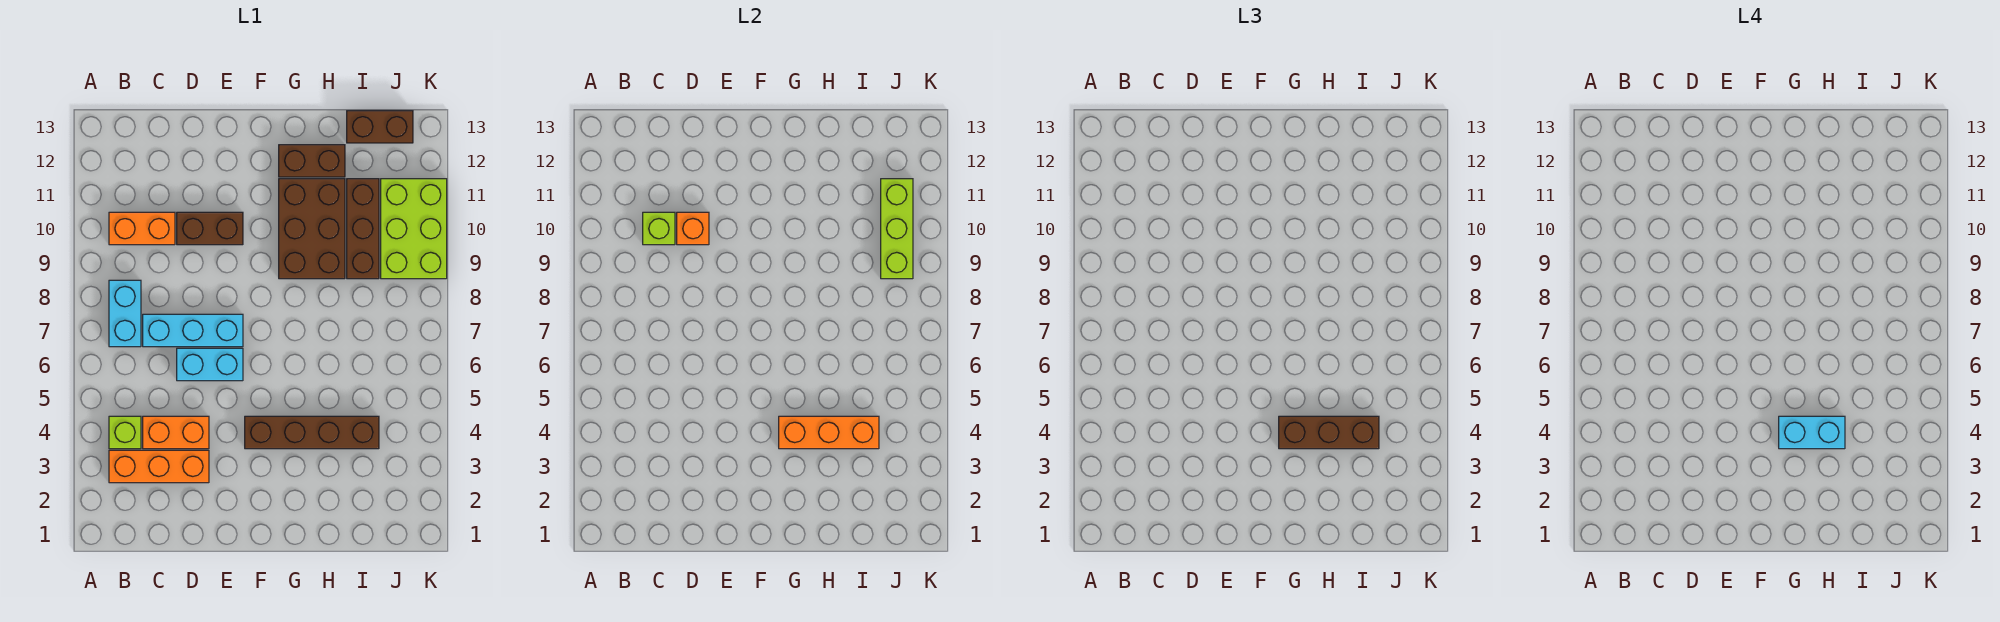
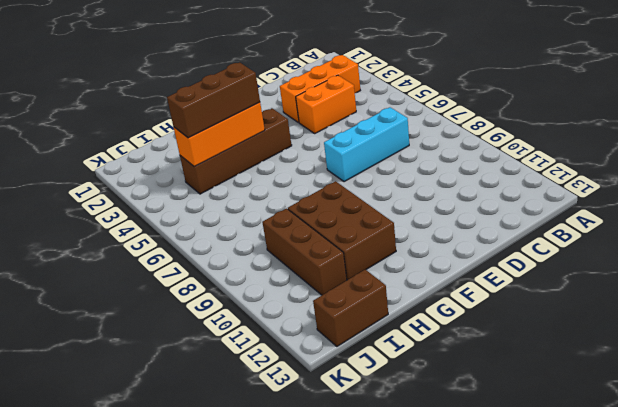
none -> lime brick B4 level 1
none -> cyan brick B7:B8 level 1
none -> orange brick B10:C10 level 1

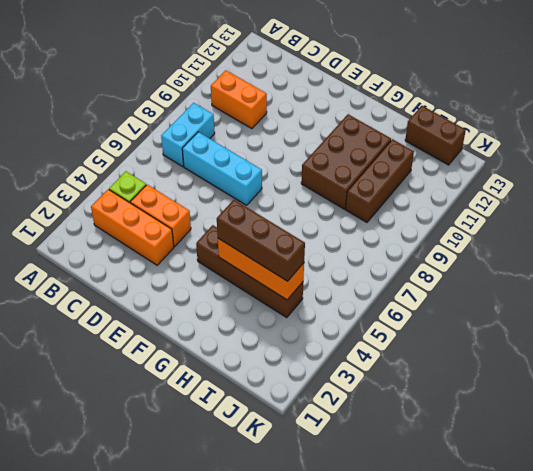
none -> cyan brick D6:E6 level 1
none -> brown brick D10:E10 level 1
none -> brown brick G12:H12 level 1

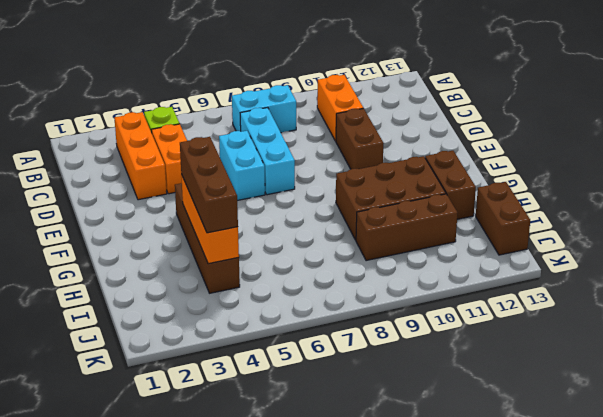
none -> lime brick J9:K11 level 1
none -> lime brick C10 level 2
none -> orange brick D10 level 2

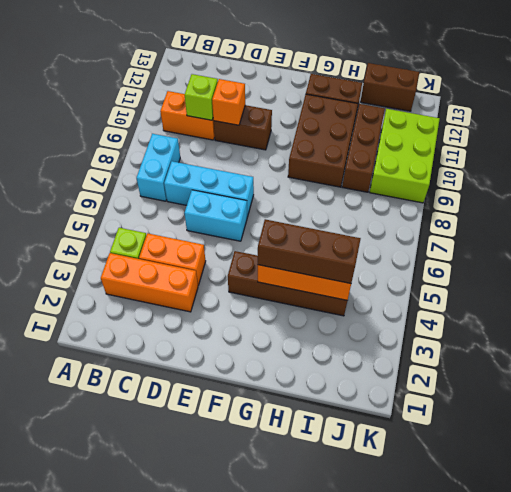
none -> lime brick J9:J11 level 2
none -> cyan brick G4:H4 level 4

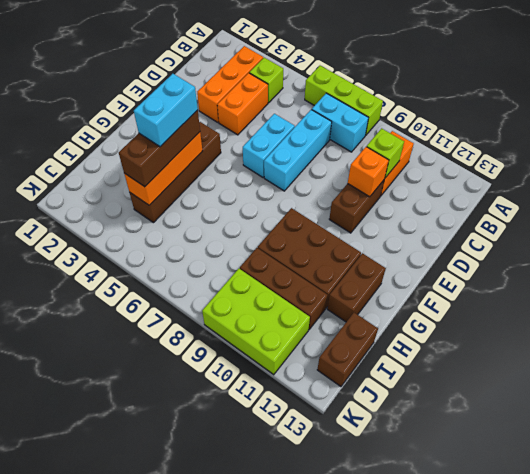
lime brick A6:A8 level 1 -> lime brick J9:J11 level 2

